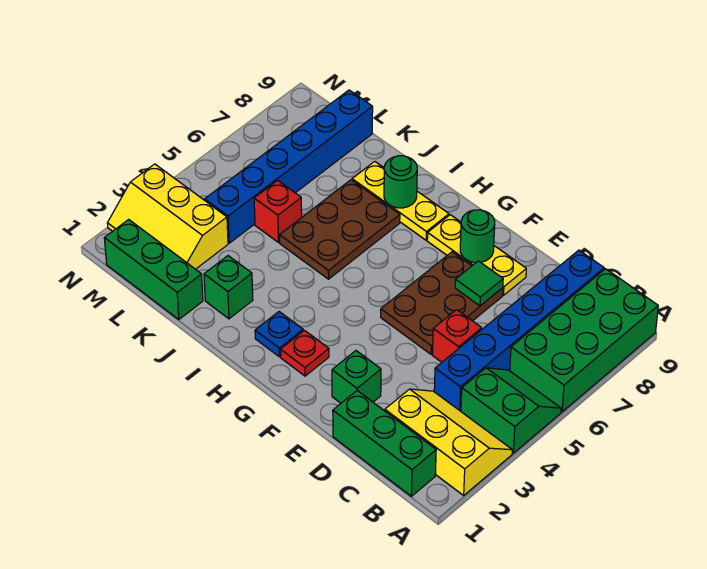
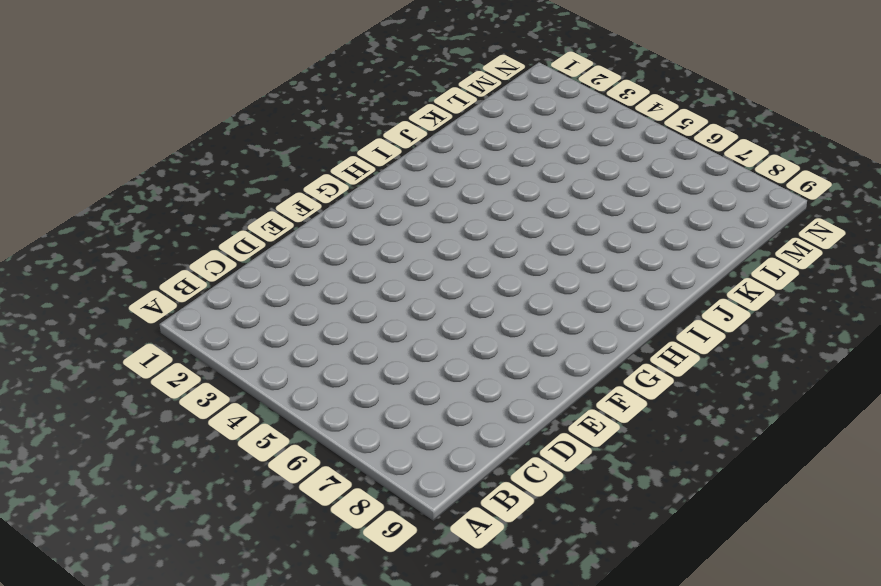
none -> yellow slope A2:C3 level 1 top 2
none -> green slope A4:B5 level 1 top 4
none -> green brick A6:B9 level 1

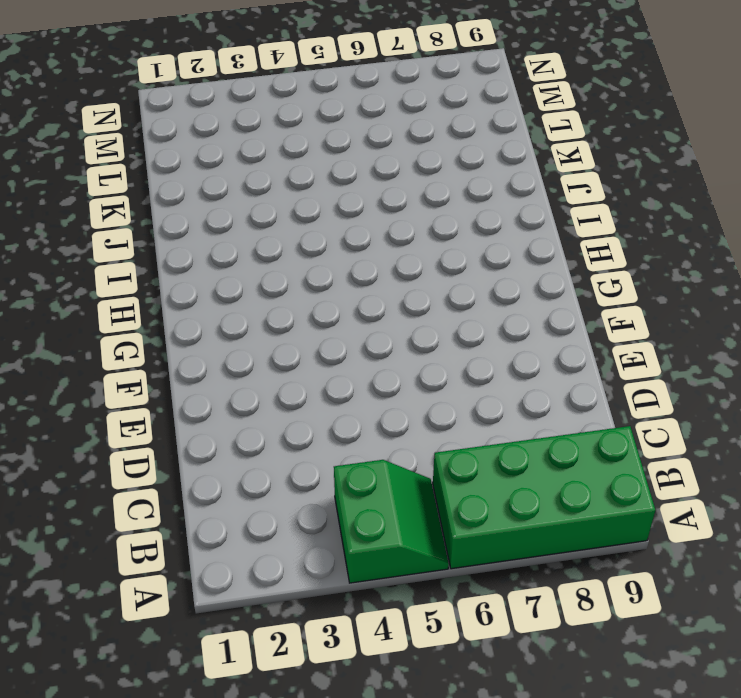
none -> yellow slope A2:C3 level 1 top 2
none -> green brick B1:D1 level 1
none -> blue brick C4:C9 level 1

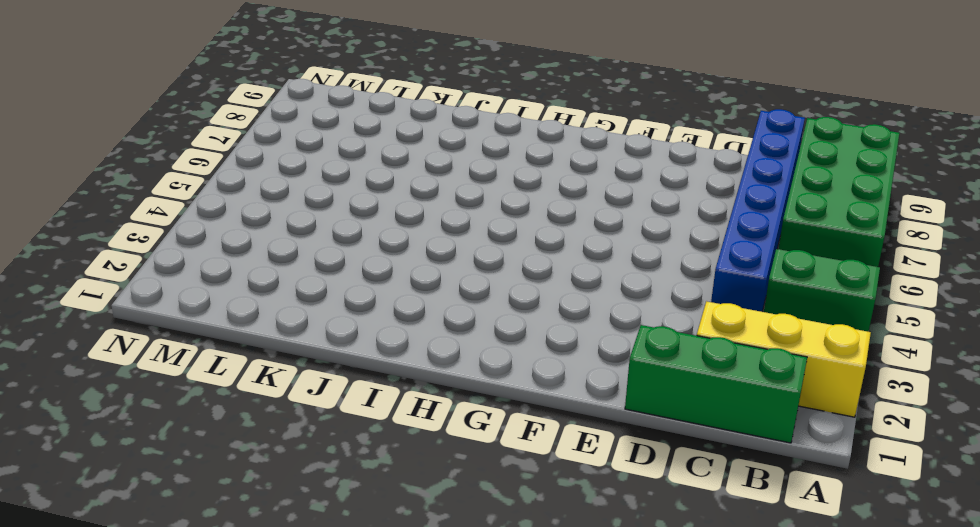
none -> red brick D5 level 1
none -> green brick E2 level 1
none -> brown plate E5:F7 level 1

